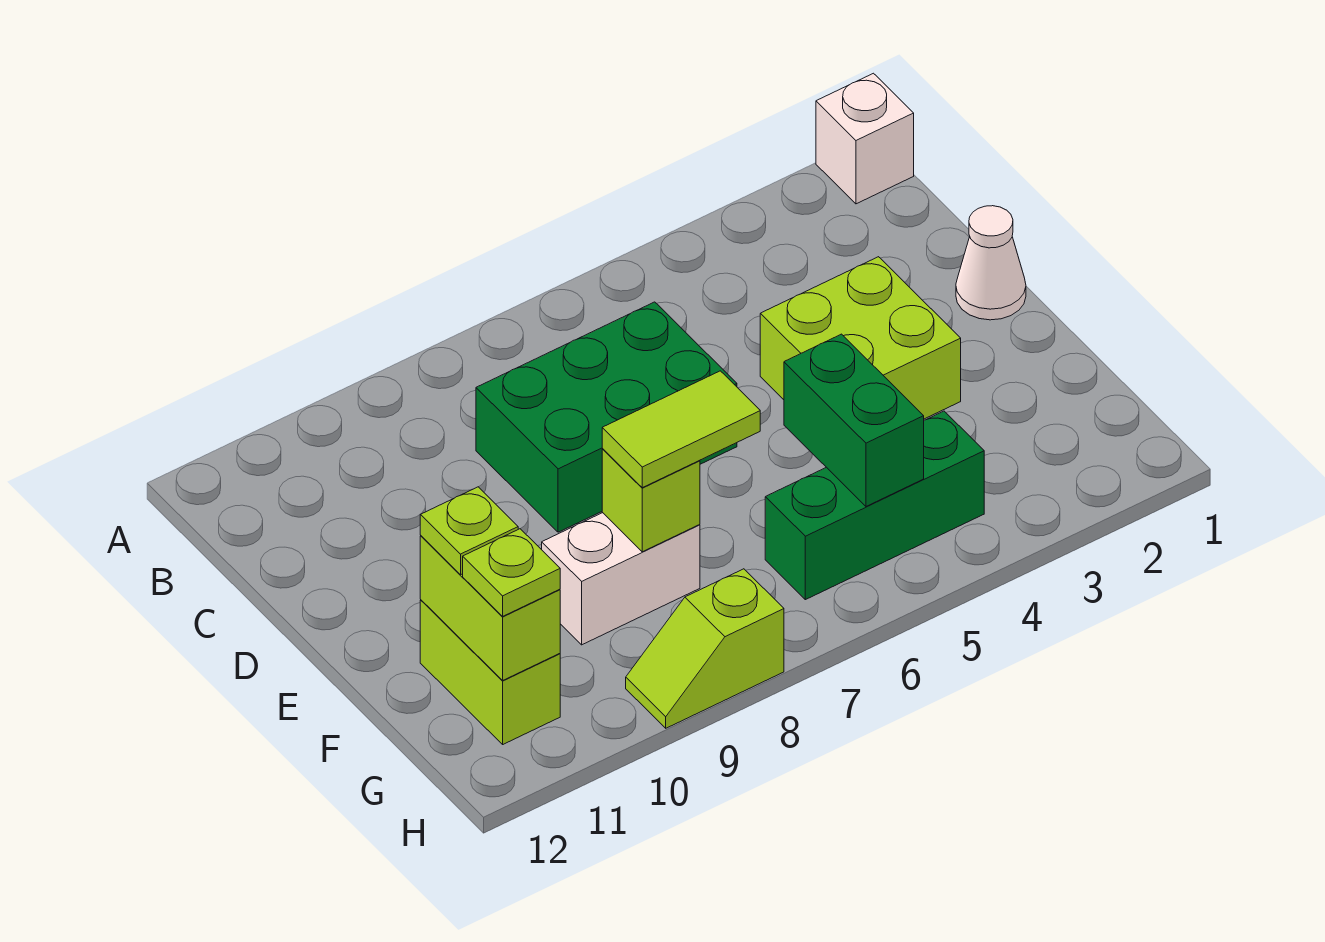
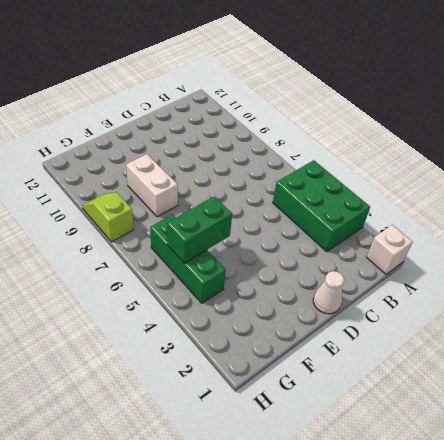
green brick A3:B5 level 1 -> green brick C6:D8 level 1
none -> lime brick D3:E4 level 1
none -> lime brick F11:G11 level 1
none -> lime brick F8 level 2

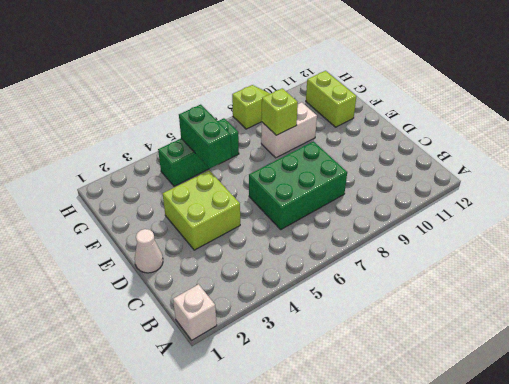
none -> lime brick F11:G11 level 2
none -> lime tile F7:F8 level 3
none -> lime plate F11 level 3

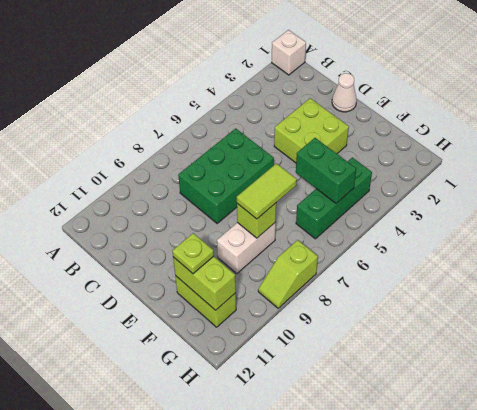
none -> lime plate G11 level 3

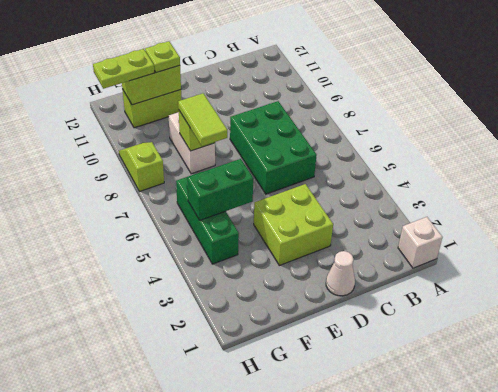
lime plate G11:H11 level 3 -> lime plate G11 level 3

